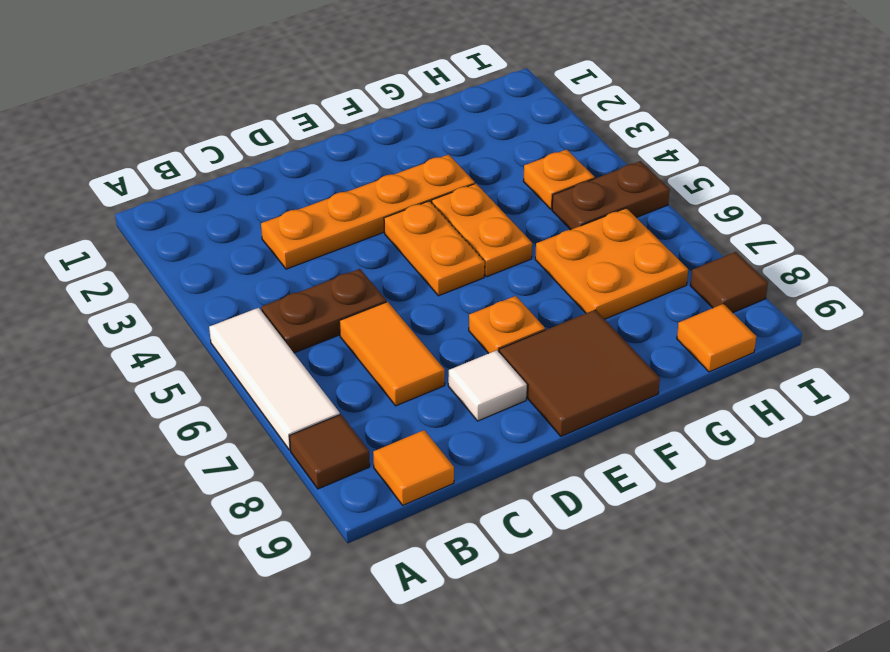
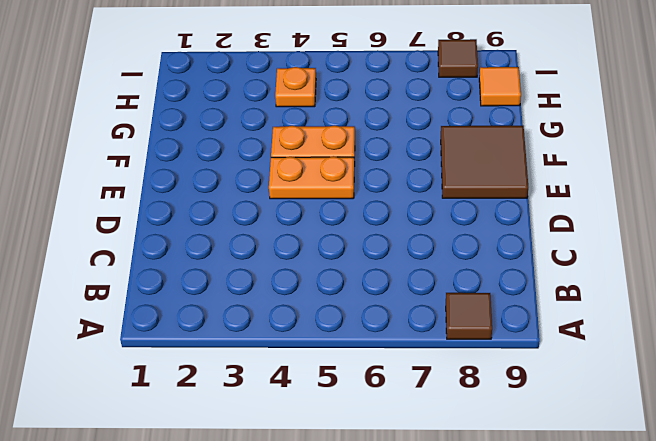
none -> white tile A5:A7 level 1
none -> brown plate B5:C5 level 1
none -> orange tile B9 level 1

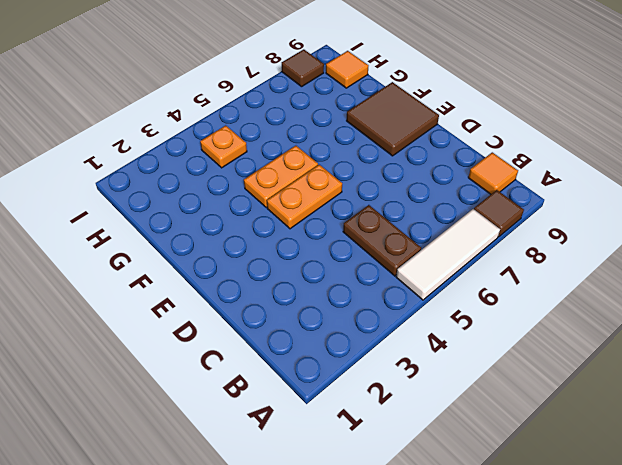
none -> orange plate C3:F3 level 1
none -> orange tile C6:C7 level 1
none -> white tile D8 level 1

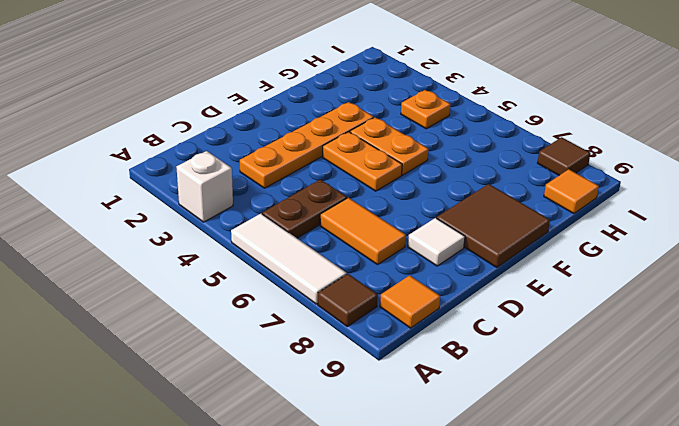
white brick A3 level 1 -> none
none -> orange plate E7 level 1
none -> orange plate G6:H7 level 1
none -> brown plate H5:I5 level 1

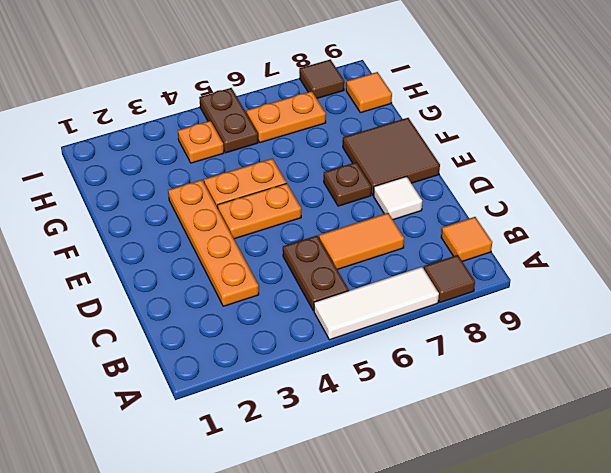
brown plate E7 level 1 -> orange plate E7 level 1
orange plate H6:H7 level 1 -> orange plate G6:H7 level 1

